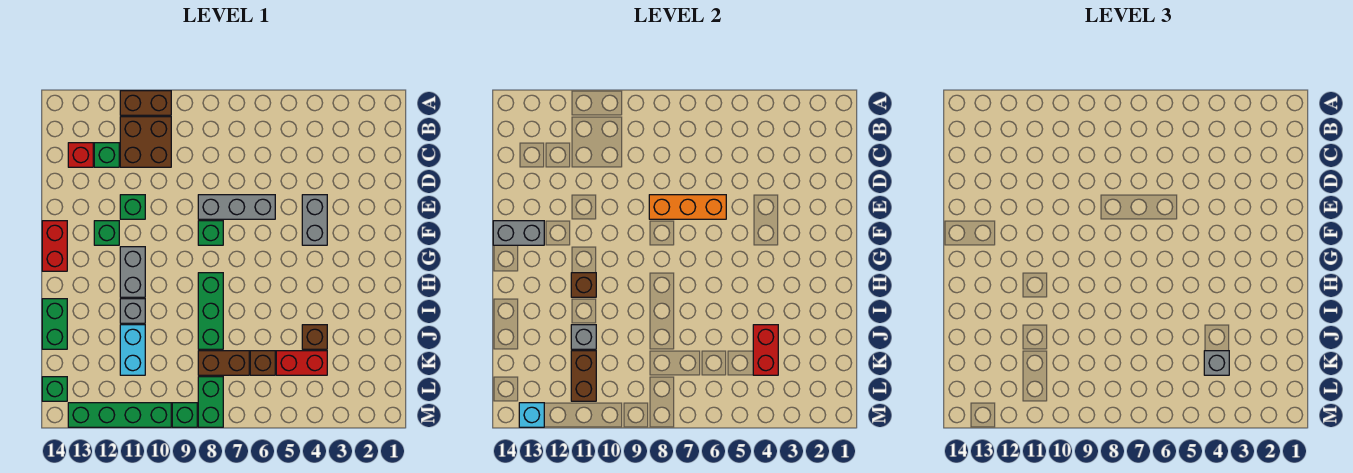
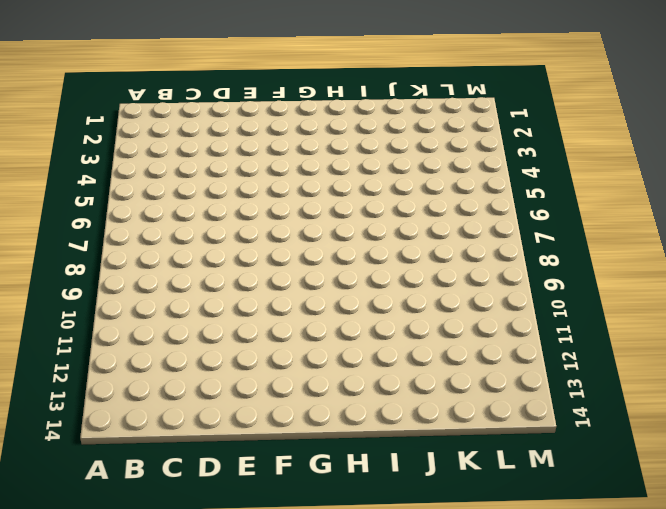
none -> brown brick A10:A11 level 1
none -> brown brick B10:C11 level 1
none -> green brick C12 level 1
none -> red brick C13 level 1

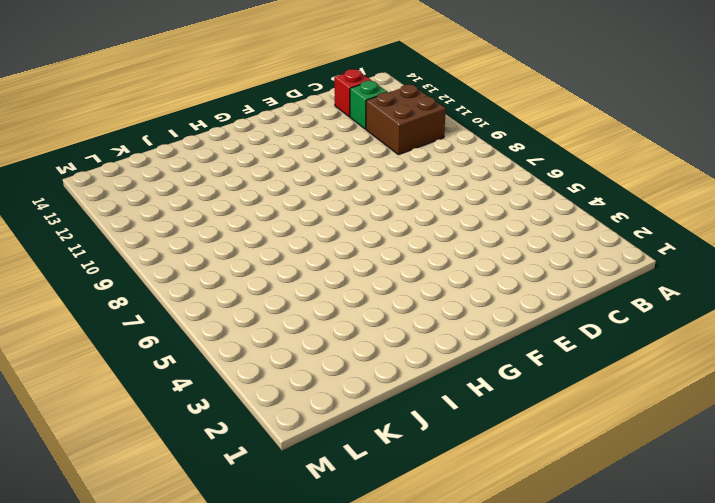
none -> brown brick A10:A11 level 1
none -> grey brick E4:F4 level 1
none -> grey brick E6:E8 level 1
none -> green brick E11 level 1

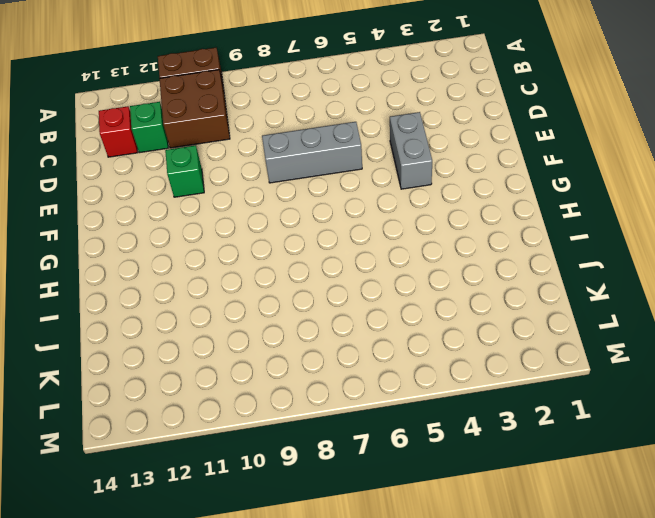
none -> green brick F8 level 1
none -> green brick F12 level 1
none -> red brick F14:G14 level 1
none -> grey brick G11:H11 level 1

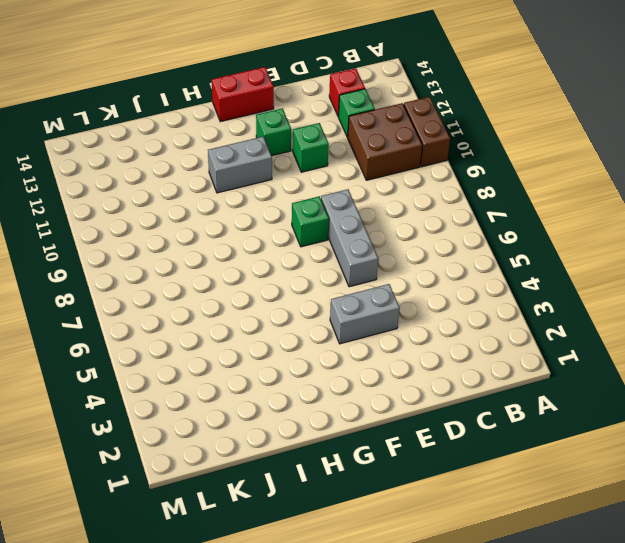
none -> green brick H8:J8 level 1
none -> grey brick I11 level 1
none -> green brick I14:J14 level 1
none -> brown brick J4 level 1

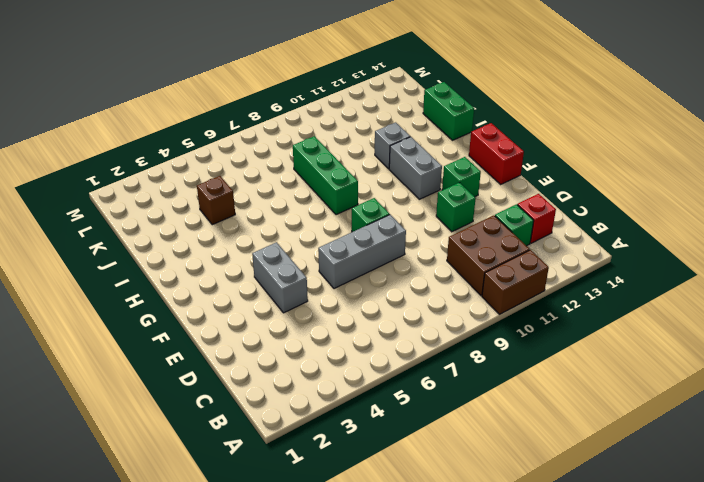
none -> cyan brick J11:K11 level 1
none -> red brick K4:K5 level 1
none -> brown brick K6 level 1
none -> brown brick K7:K8 level 1

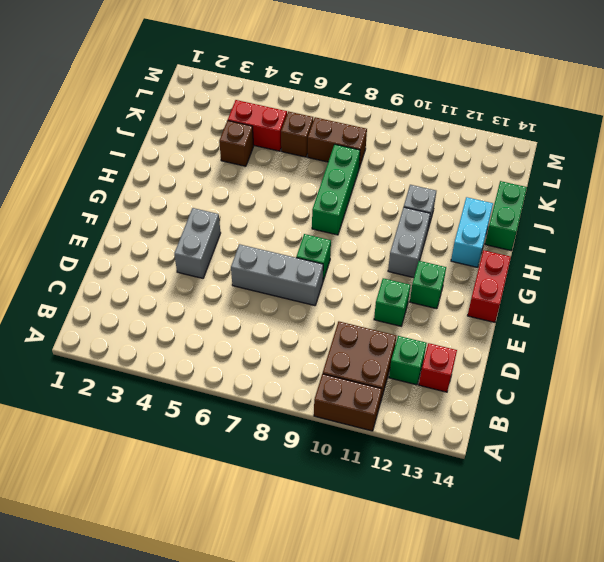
cyan brick H13:I13 level 1 -> cyan brick J11:K11 level 1
none -> green brick L8:M8 level 1
none -> green brick L14 level 1
none -> green brick M9 level 1
none -> green brick M10:M13 level 1

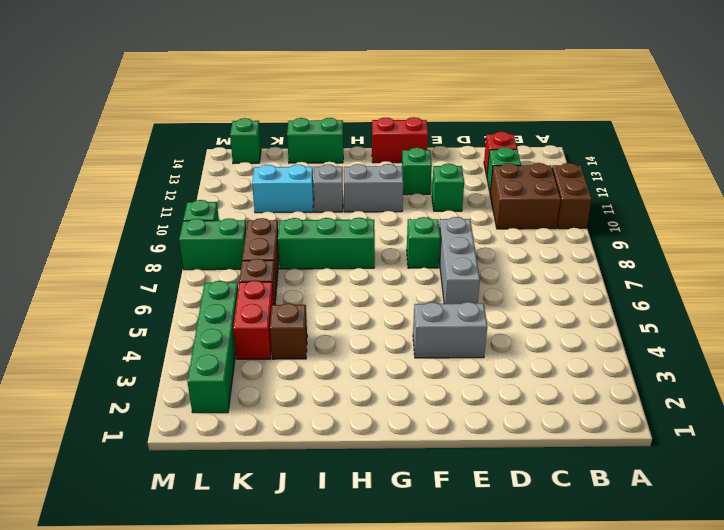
green brick L2:L5 level 1 -> green brick M10:M13 level 1
none -> orange brick E6:E8 level 2
none -> grey brick F13:F14 level 2
none -> brown brick H11 level 2
none -> red brick J4:K4 level 2

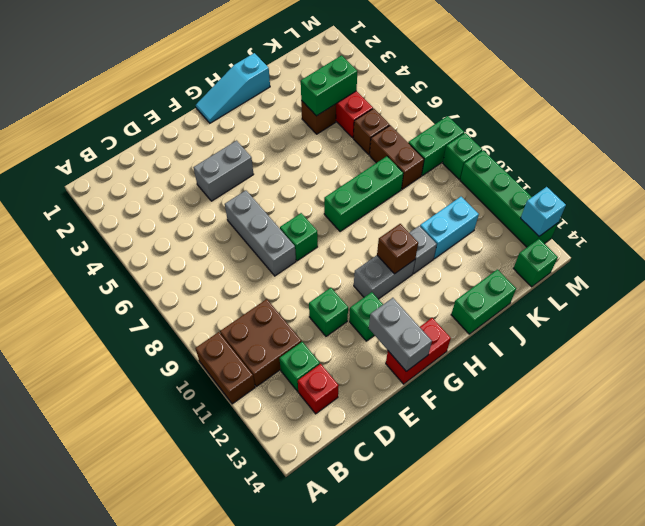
cyan slope G1:I1 level 1 top I -> none
green brick J4:K4 level 2 -> red brick J4:K4 level 2
none -> orange brick E6:E8 level 2
none -> grey brick J11 level 2
none -> brown brick K11:L11 level 2
none -> grey brick K4 level 3

